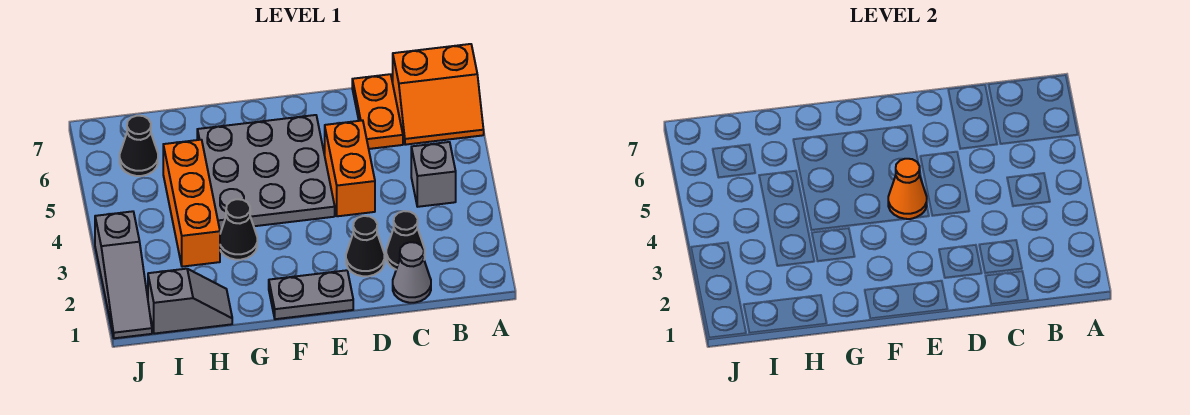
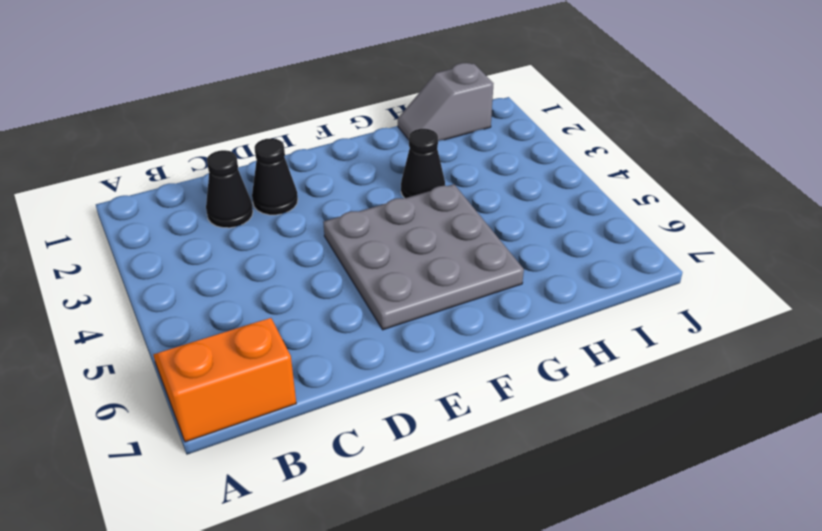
none -> grey brick B4 level 1
none -> grey cone C1 level 1
none -> orange plate C6:C7 level 1

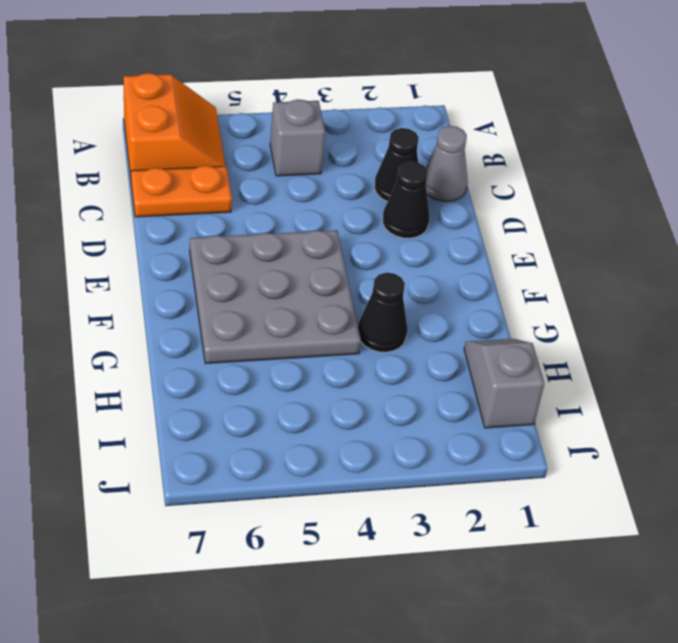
none -> orange brick D4:D5 level 1
none -> grey plate E1:F1 level 1
none -> orange brick H3:H5 level 1

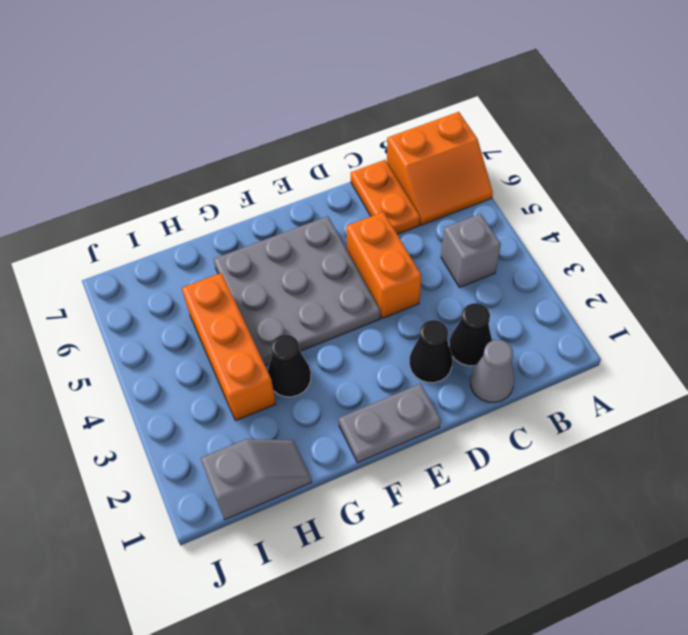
none -> black cone I6 level 1
none -> grey slope J1:J3 level 1 top 3
none -> orange cone E4 level 2

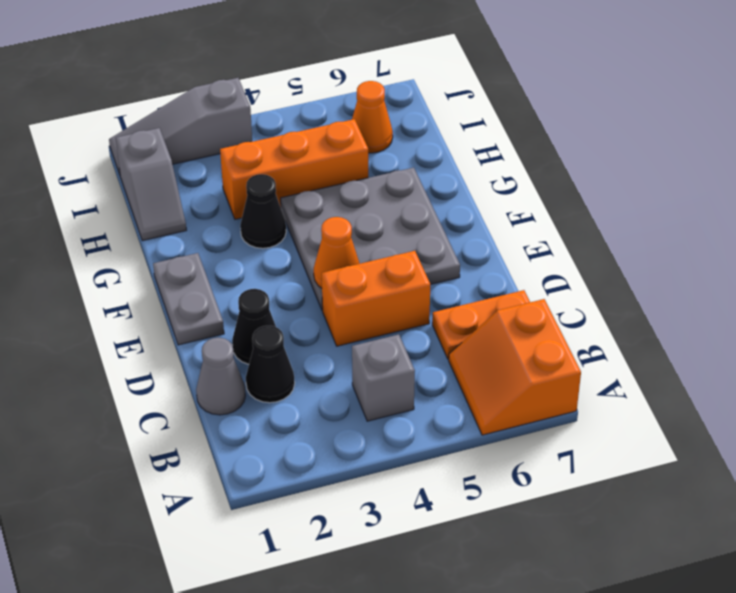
orange cone I6 level 1 -> black cone I6 level 1

